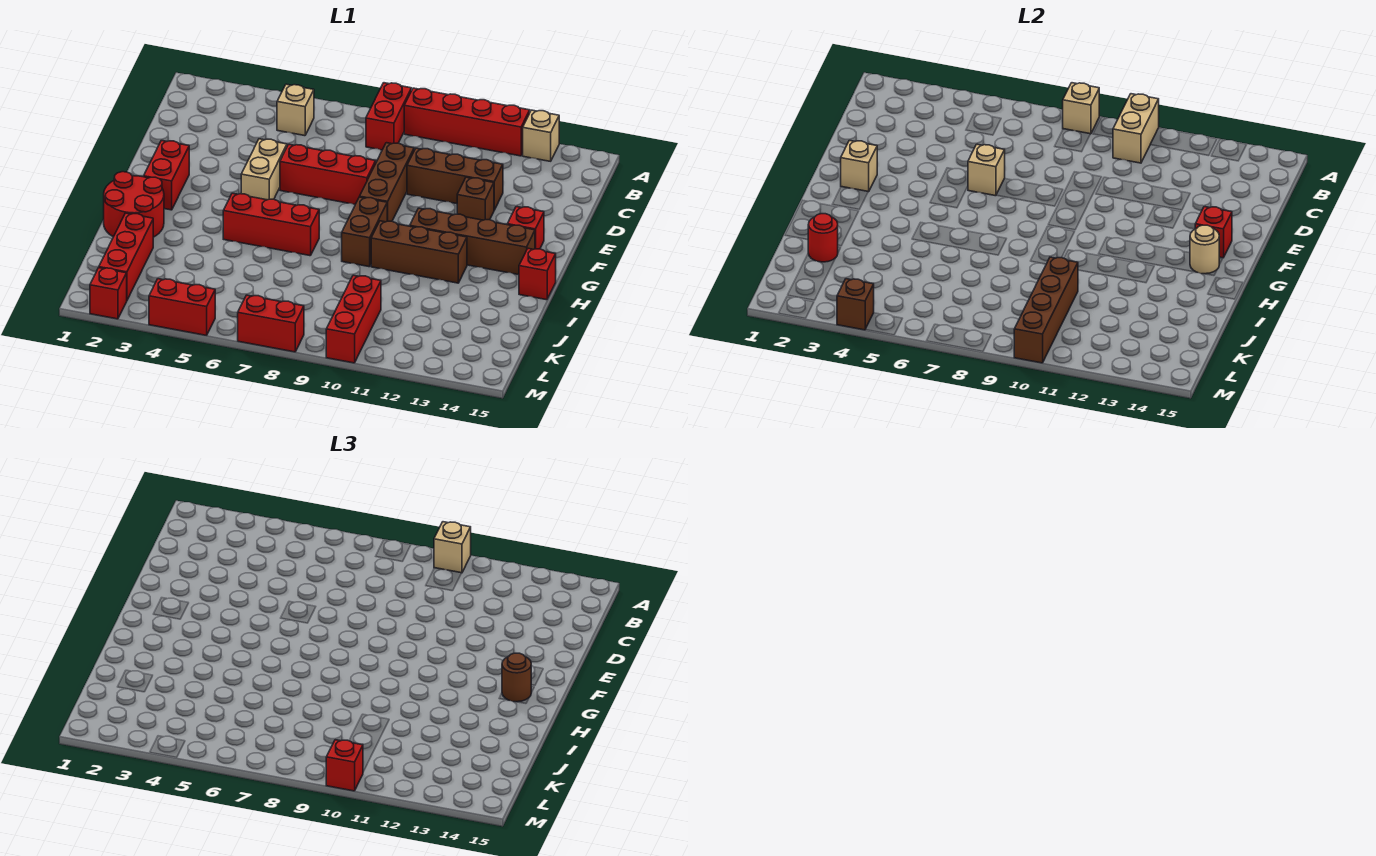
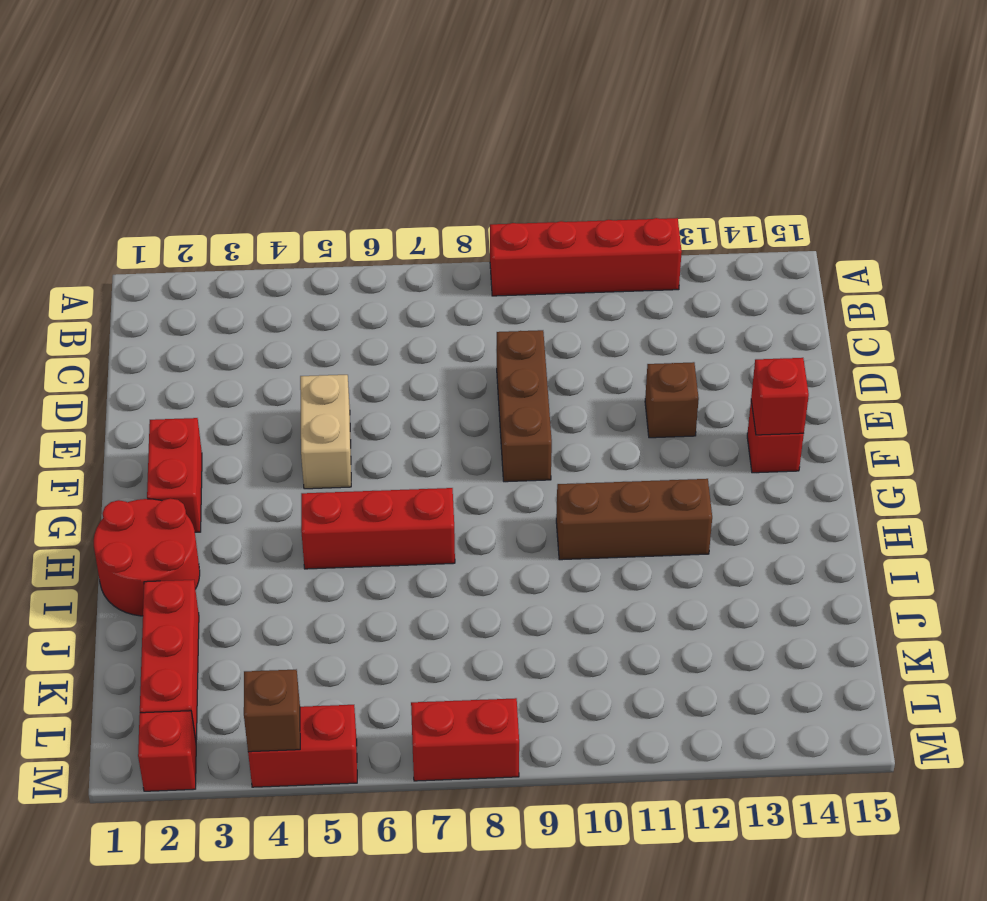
none -> red brick A8:B8 level 1
none -> tan brick A13 level 1
none -> tan brick B5 level 1
none -> brown brick D10:D12 level 1

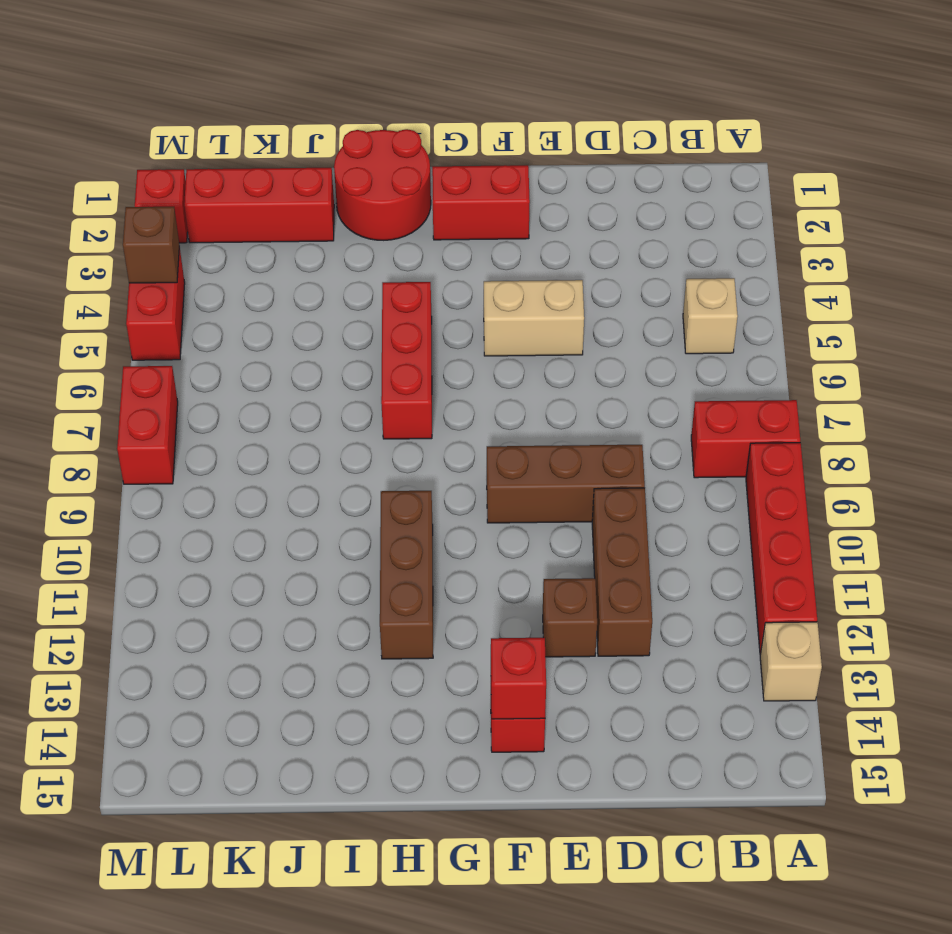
none -> red brick E6:E8 level 1
none -> brown brick G9:H9 level 1
none -> brown brick G11:G14 level 1
none -> red brick H15 level 1

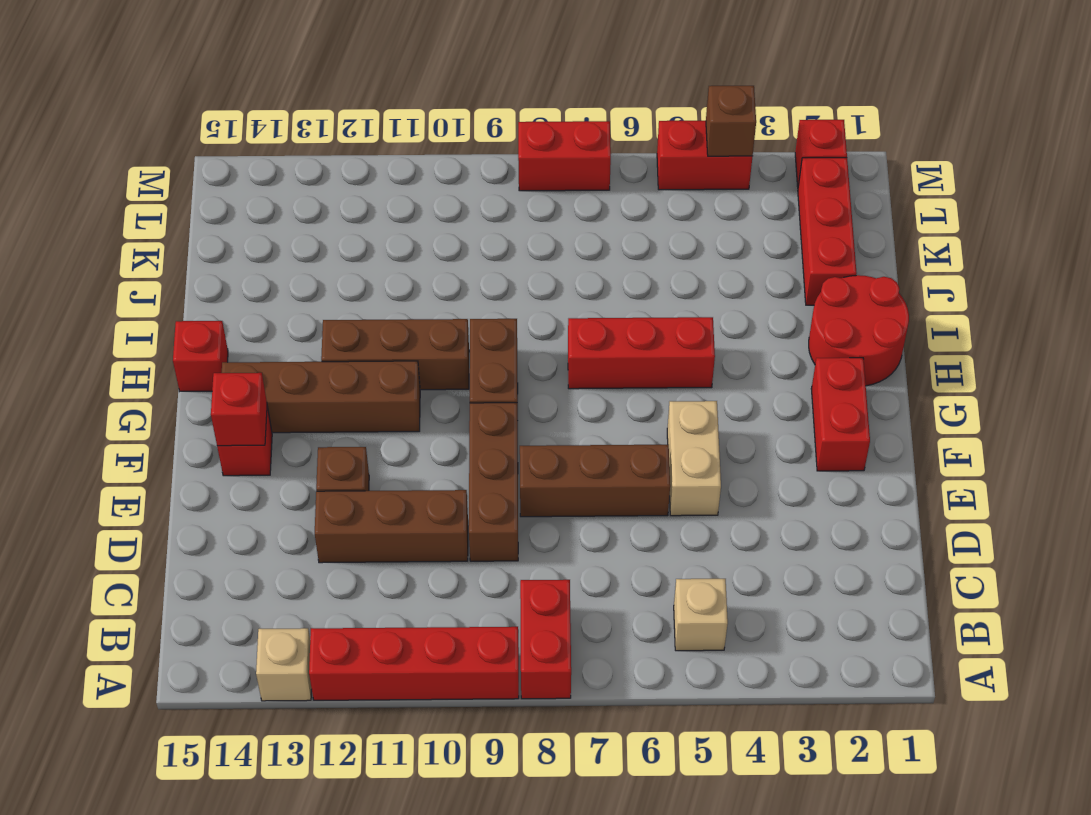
brown brick E6:E8 level 1 -> red brick E6:E8 level 1
none -> red brick K10:M10 level 1
none -> tan brick A8 level 2
none -> tan brick A10:B10 level 2
none -> tan brick E6 level 2

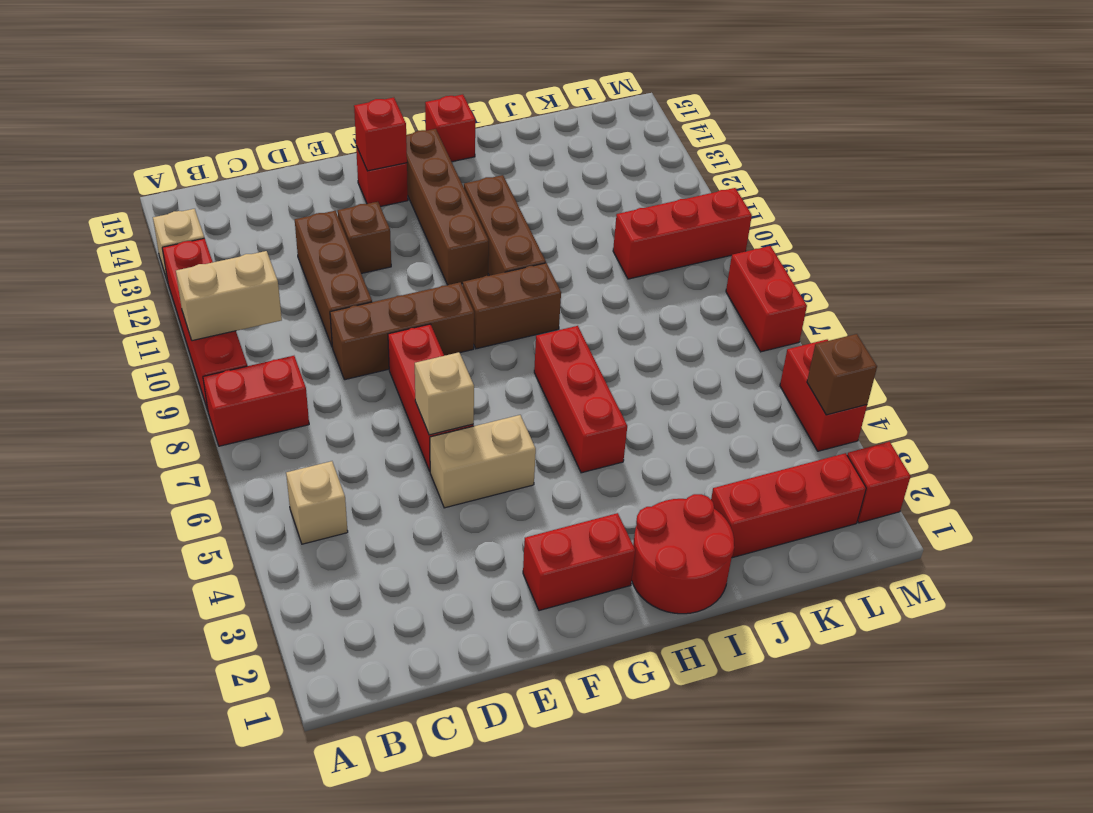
none -> tan brick A8 level 2
none -> tan brick F2 level 2
none -> tan round brick G14 level 2
none -> red round brick J2 level 2

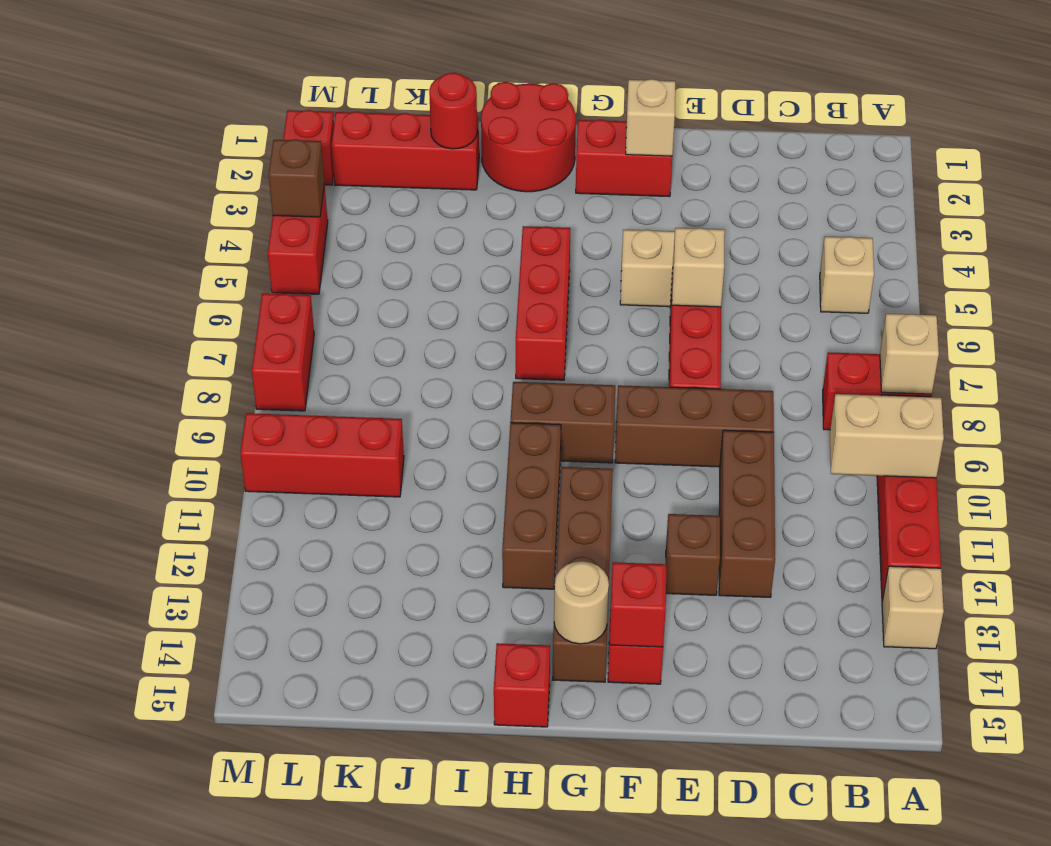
none -> brown brick J10:M10 level 2
none -> tan brick A10 level 3
none -> brown round brick G14 level 3
none -> red brick M10 level 3

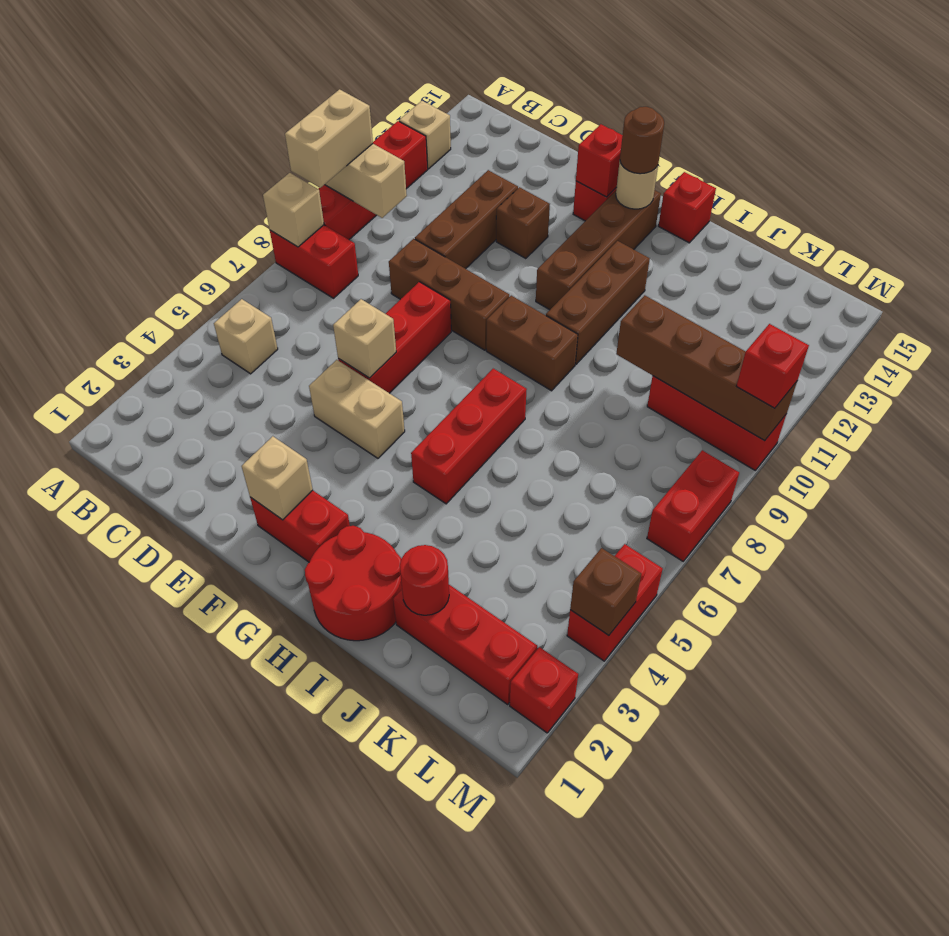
tan brick A9:A10 level 3 -> tan brick A10 level 3

